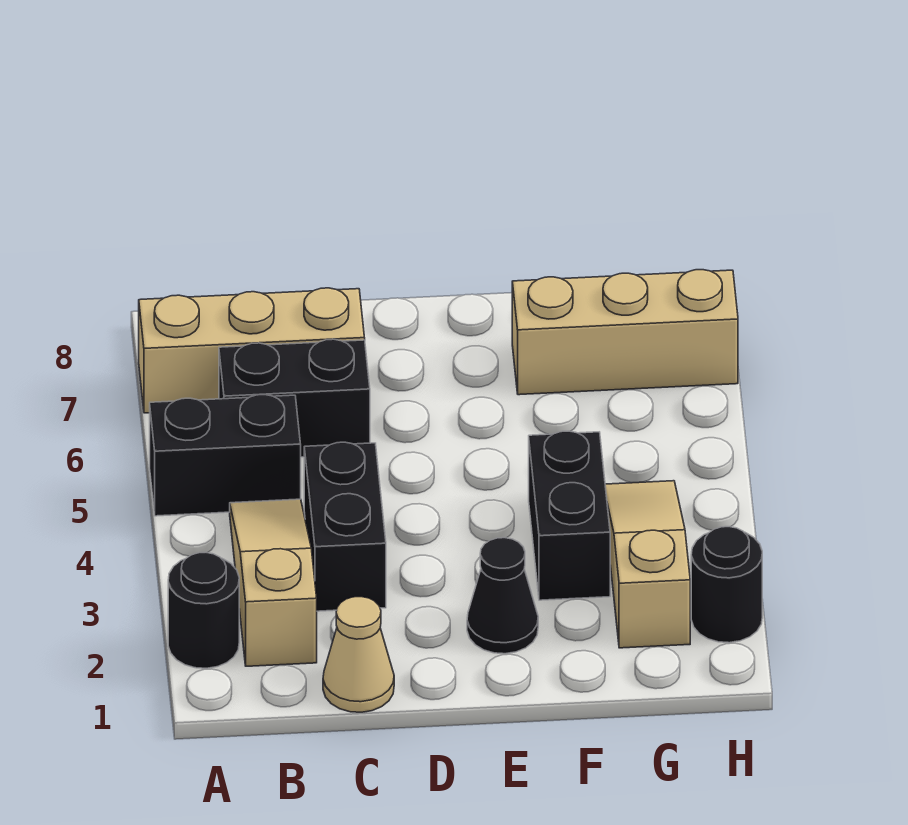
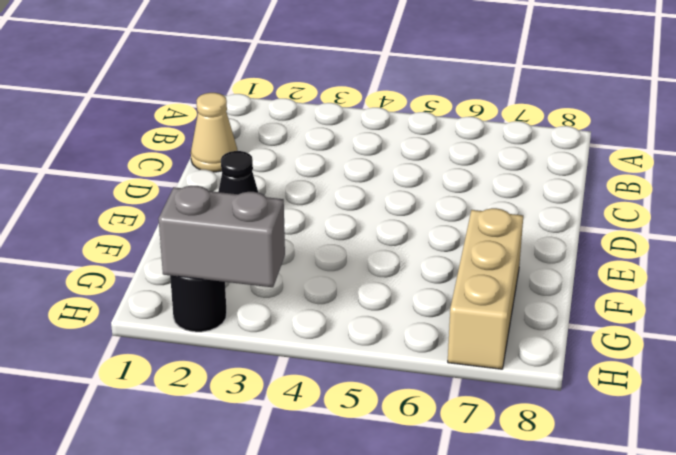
grey brick H2:H3 level 2 -> none
none -> black round brick A2 level 1
none -> black brick A5:B5 level 1
none -> tan brick A7:C7 level 1

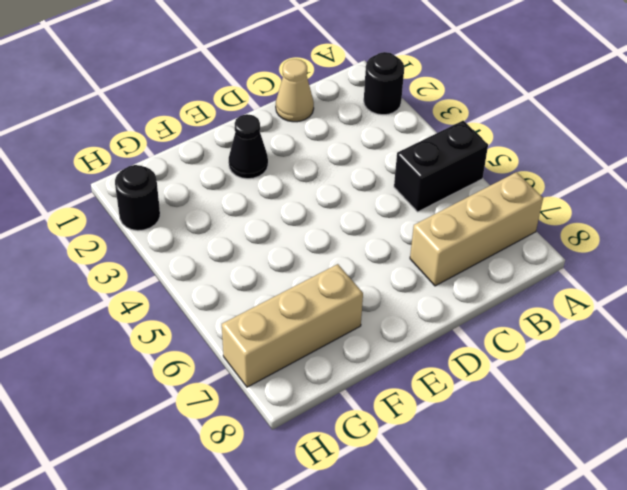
none -> tan slope B2:B4 level 1 top 2
none -> black brick B6:C6 level 1
none -> black brick C3:C4 level 1

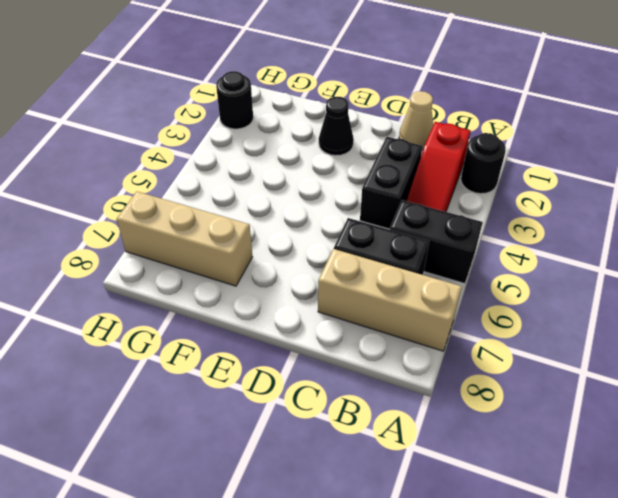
red slope B2:B4 level 1 top 2 -> tan slope B2:B4 level 1 top 2
none -> black brick F3:F4 level 1
none -> tan slope G2:G4 level 1 top 2

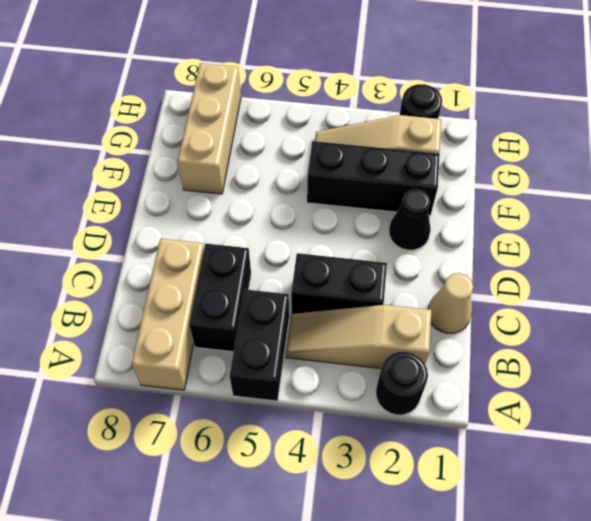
black brick F2:F4 level 1 -> black brick F3:F4 level 1

